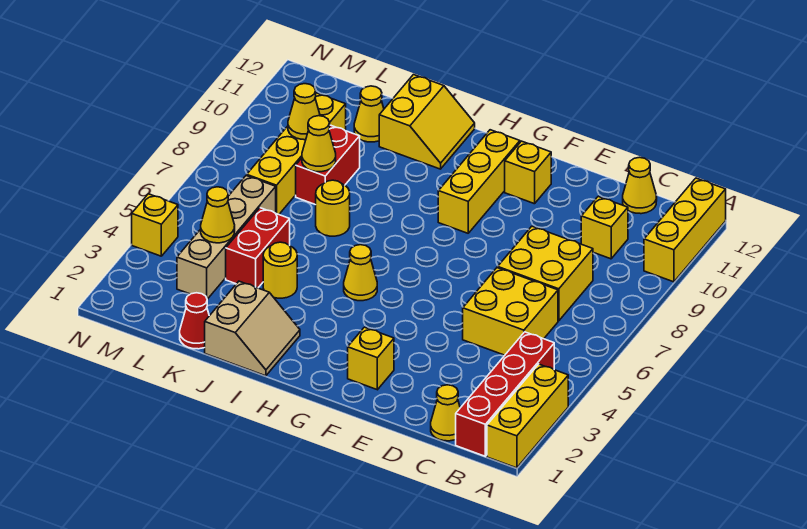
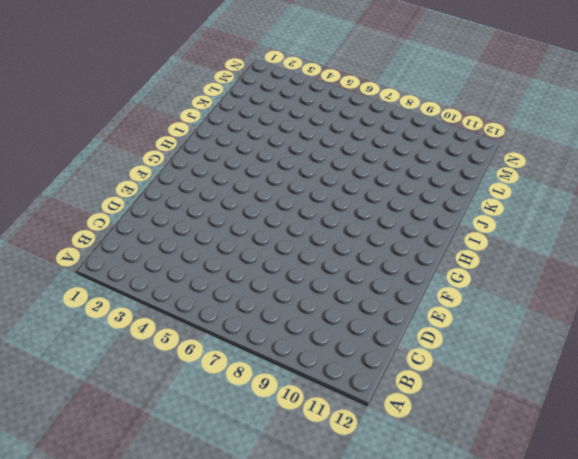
none -> yellow brick A1:A3 level 1
none -> yellow brick A10:A12 level 1
none -> red brick B1:B4 level 1

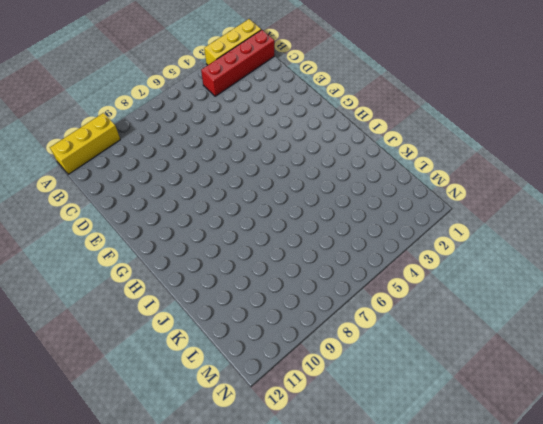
none -> yellow cone C1 level 1
none -> yellow brick C5:D6 level 1
none -> yellow brick C7:D8 level 1

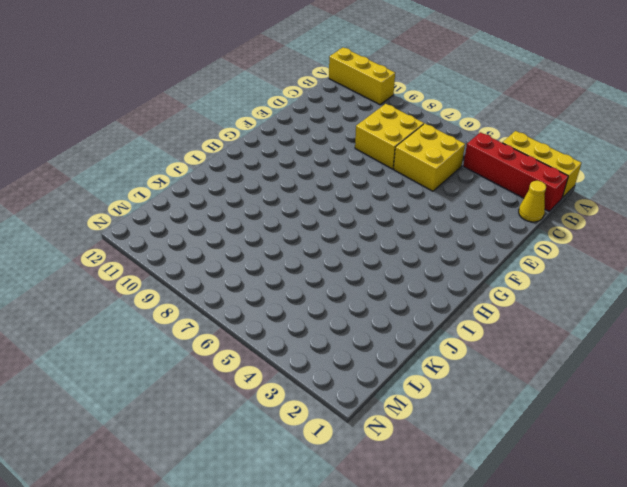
none -> yellow brick C10 level 1
none -> yellow cone C12 level 1
none -> yellow brick F2 level 1

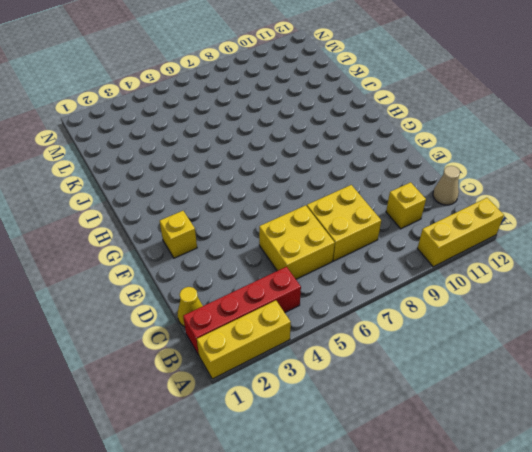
tan cone C12 level 1 -> yellow cone C12 level 1
none -> yellow brick F11 level 1
none -> yellow brick G9:G11 level 1
none -> yellow cone H5 level 1

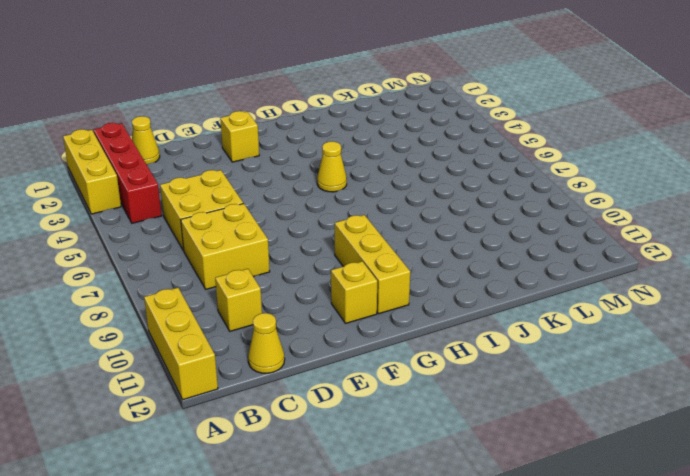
none -> tan slope I1:J2 level 1 top J
none -> yellow slope I11:J12 level 1 top J
none -> yellow round brick J4 level 1

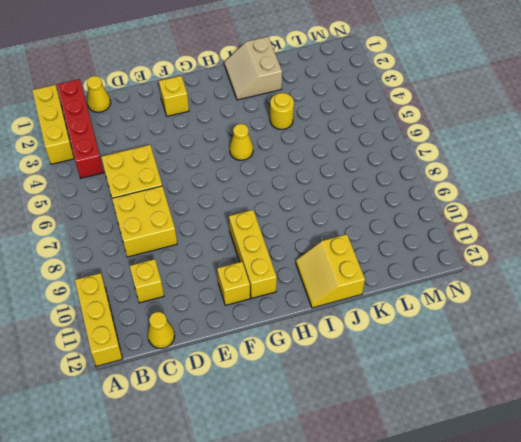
none -> yellow round brick J7 level 1
none -> red cone K1 level 1
none -> red brick K4:K5 level 1

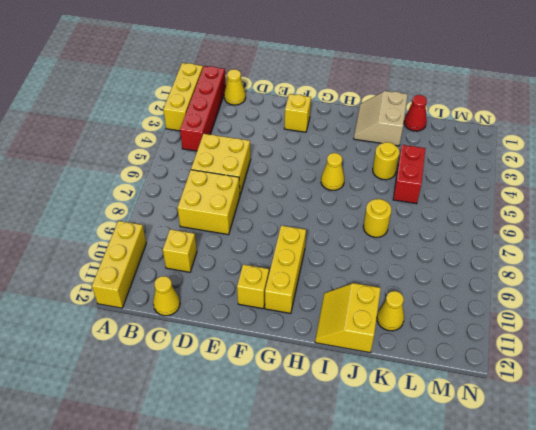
none -> red brick K8:K9 level 1
none -> tan brick L3:L6 level 1
none -> yellow brick L7:L10 level 1

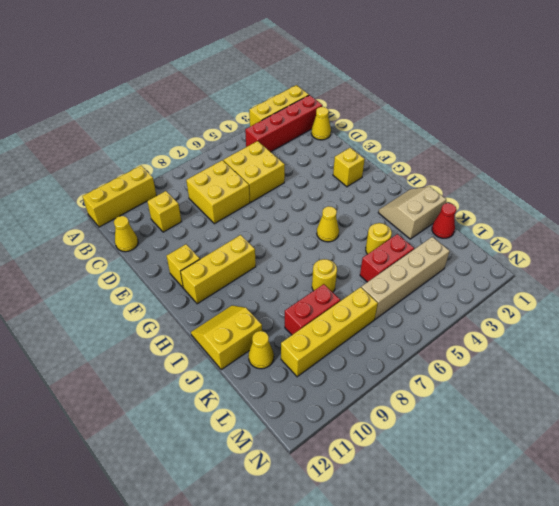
none -> yellow brick N4 level 1
none -> yellow cone K8 level 2
none -> yellow cone L4 level 2

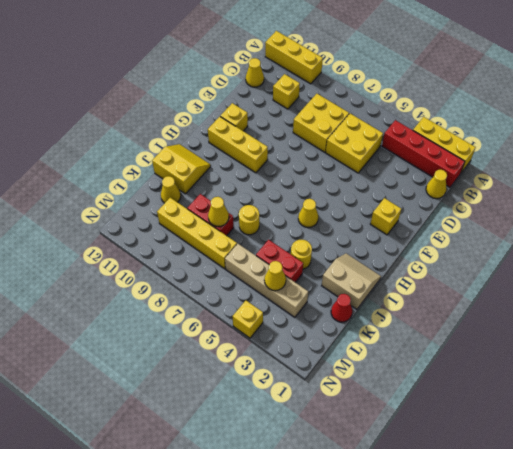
none -> yellow cone L9 level 2

